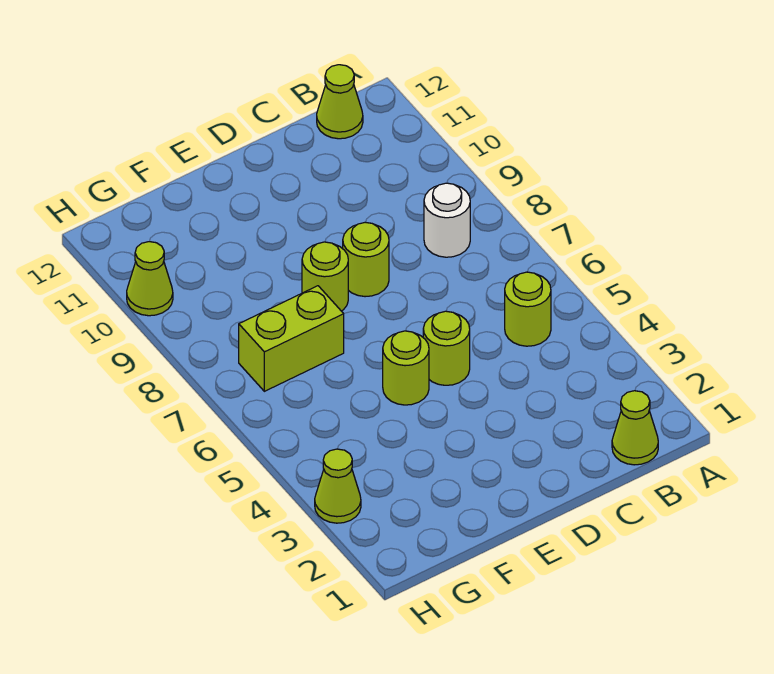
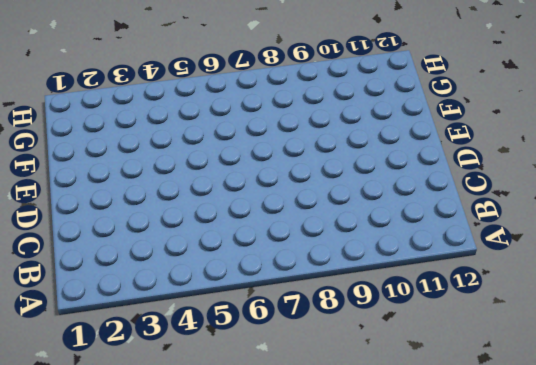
none -> lime cone B1 level 1
none -> lime round brick B5 level 1

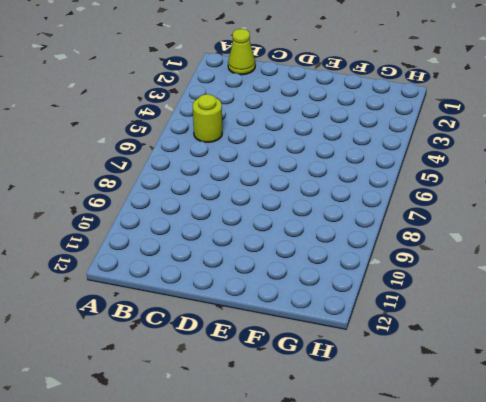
none -> white round brick B8 level 1
none -> lime cone B12 level 1

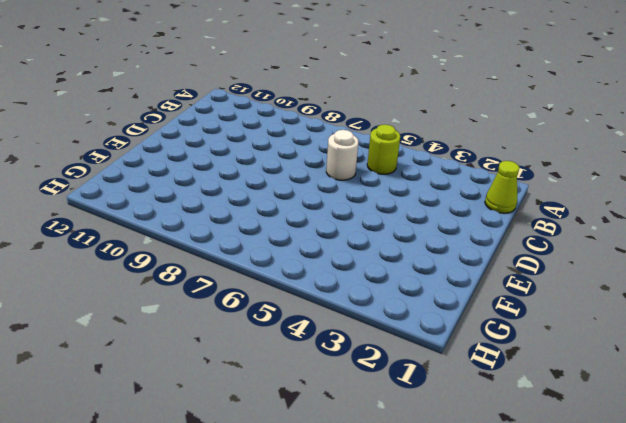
white round brick C6 level 1 -> white round brick B8 level 1
none -> lime cone B12 level 1
none -> lime round brick D5 level 1

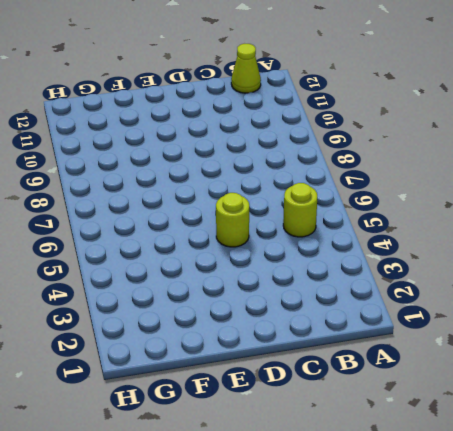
none -> lime cone B1 level 1
none -> white round brick B8 level 1

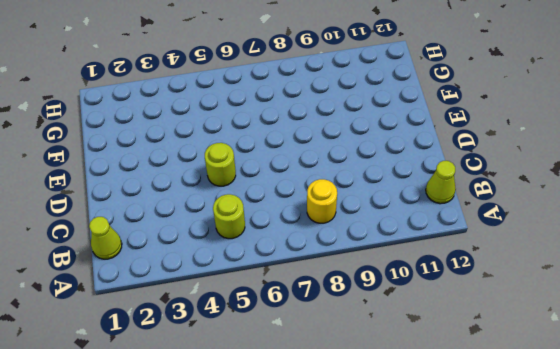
yellow round brick B8 level 1 -> white round brick B8 level 1
none -> lime round brick D8 level 1
none -> lime round brick E5 level 1

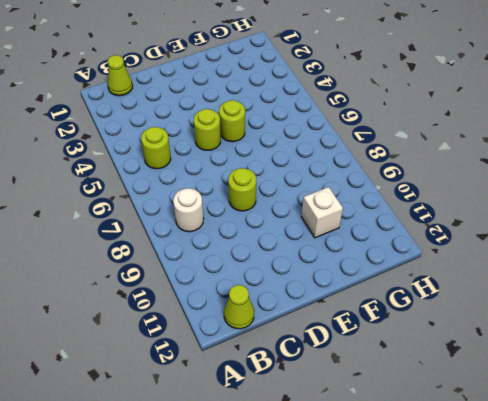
white brick F10 level 1 -> none
none -> lime round brick E8 level 1
none -> lime brick F7:G7 level 1

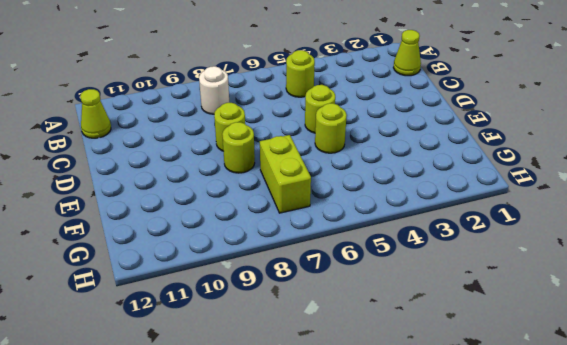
none -> lime cone H3 level 1
none -> lime cone H10 level 1

